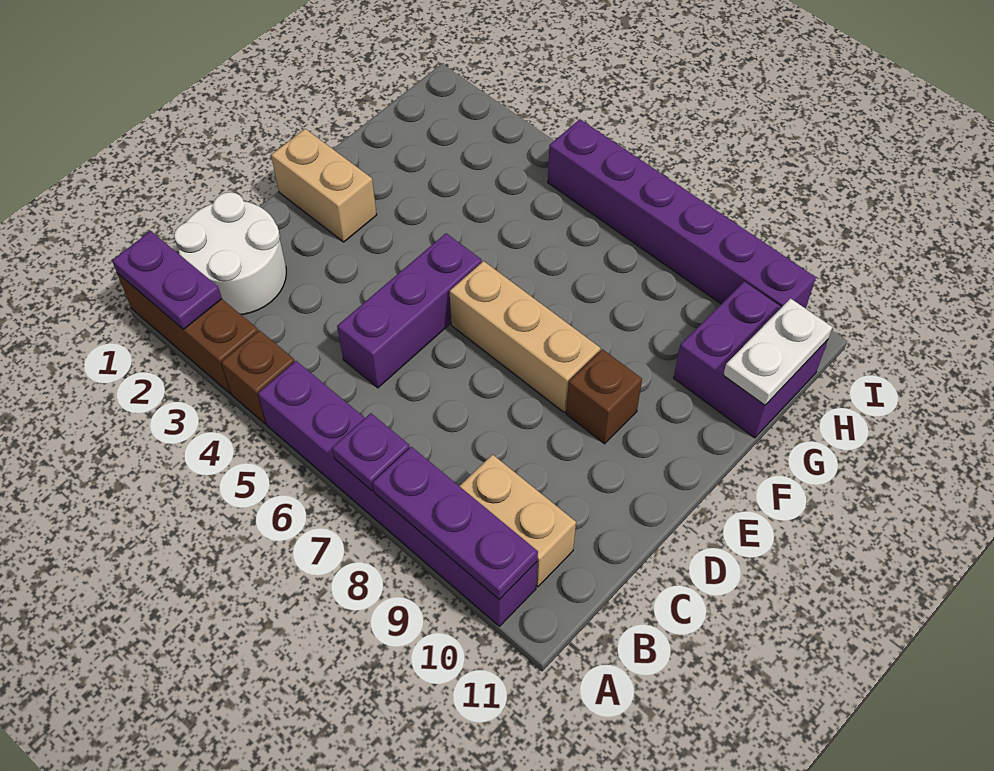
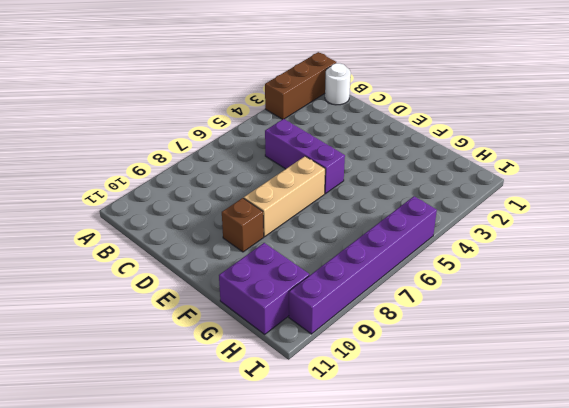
white round brick B1 level 1 -> white round brick B1:C2 level 1
none -> brown brick A4 level 1
none -> purple brick A5:A10 level 1
none -> tan brick B9:B10 level 1

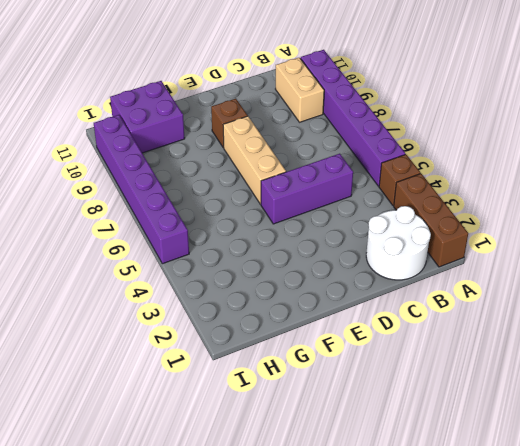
none -> tan brick E1:E2 level 1
none -> purple plate A1:A2 level 2
none -> purple plate A7 level 2

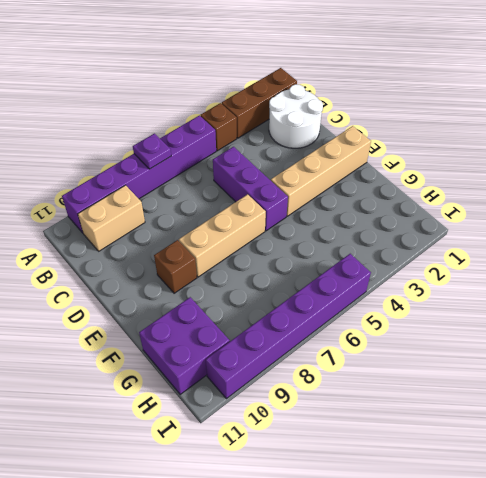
tan brick E1:E4 level 1 -> tan brick E1:E2 level 1
none -> purple plate A1:A2 level 2
none -> purple plate A8:A10 level 2
none -> white plate G11:H11 level 2

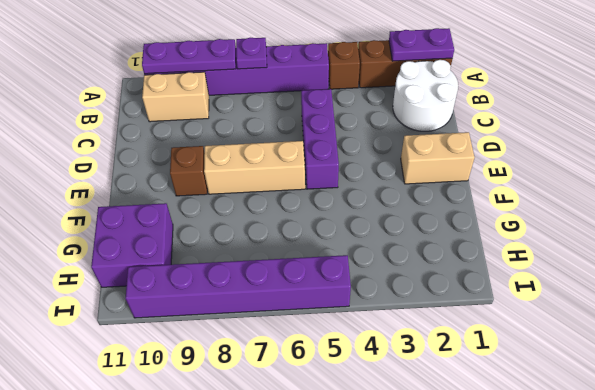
none -> white plate G11:H11 level 2

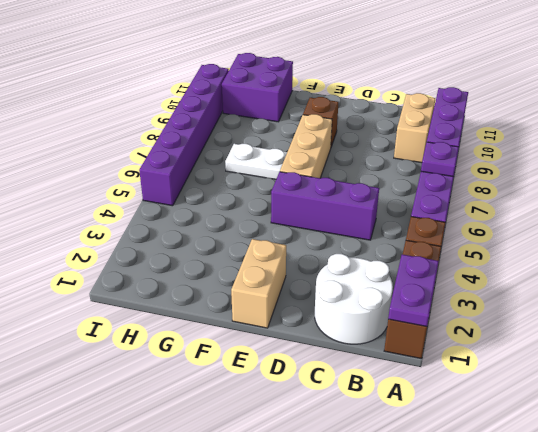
white plate F7:G7 level 1 -> white plate G11:H11 level 2

